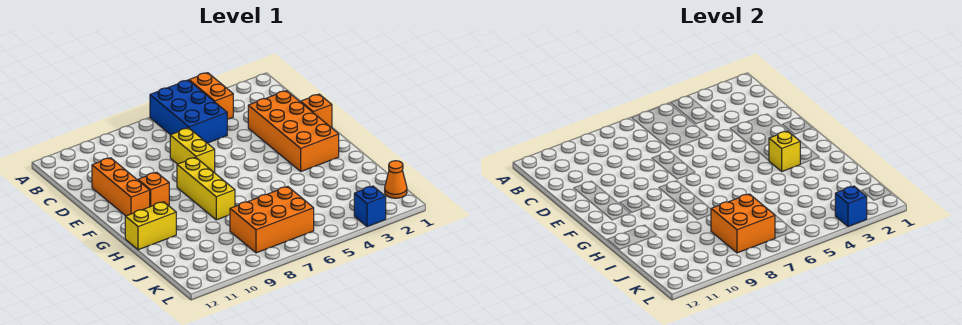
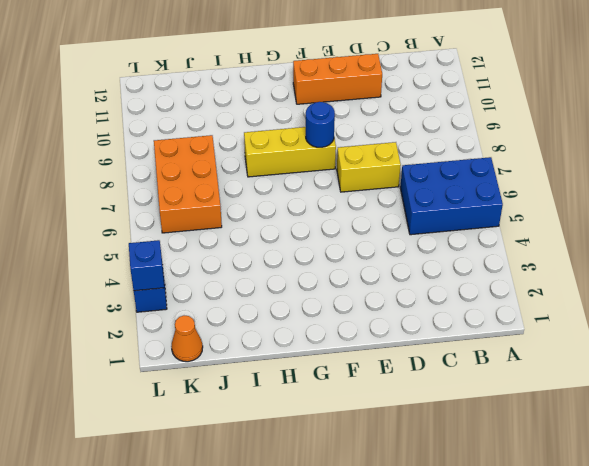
blue round brick F8 level 2 -> none
none -> orange brick A4:B4 level 1
none -> orange brick D2:G3 level 1
none -> orange brick E1 level 1

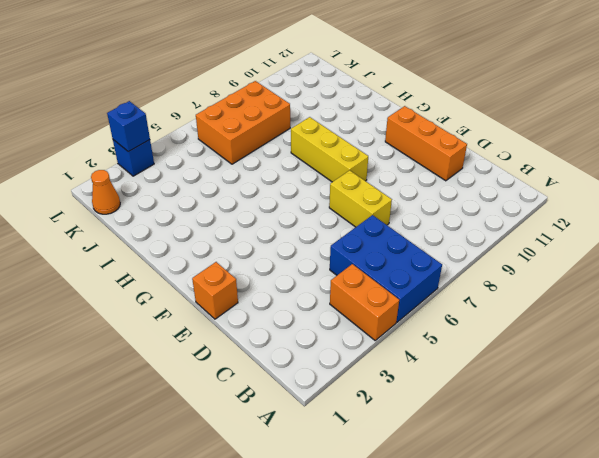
none -> orange brick D2:G3 level 1
none -> orange brick F10 level 1
none -> yellow brick H11:H12 level 1

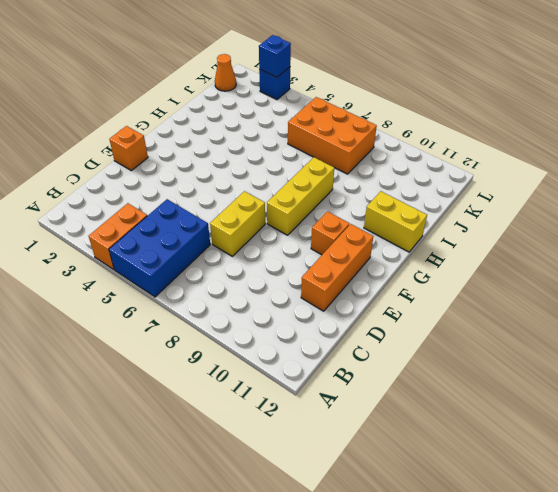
none -> orange brick D2:G3 level 1
none -> yellow brick G3 level 2
none -> orange brick J7:K8 level 2

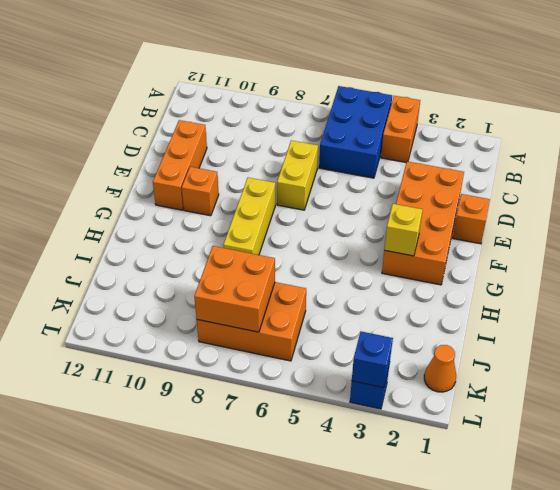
none -> yellow brick H11:H12 level 1

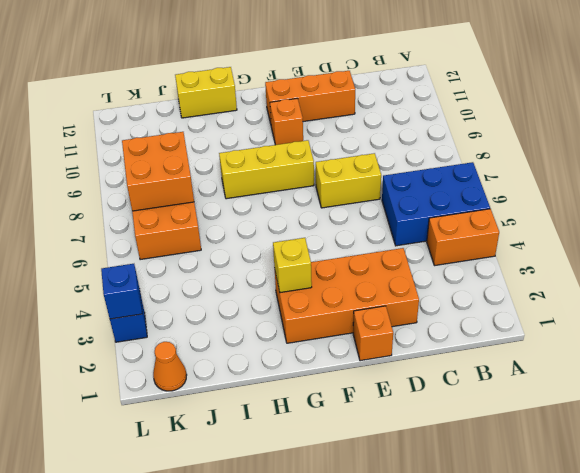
yellow brick H12:I12 level 1 -> yellow brick H11:H12 level 1

